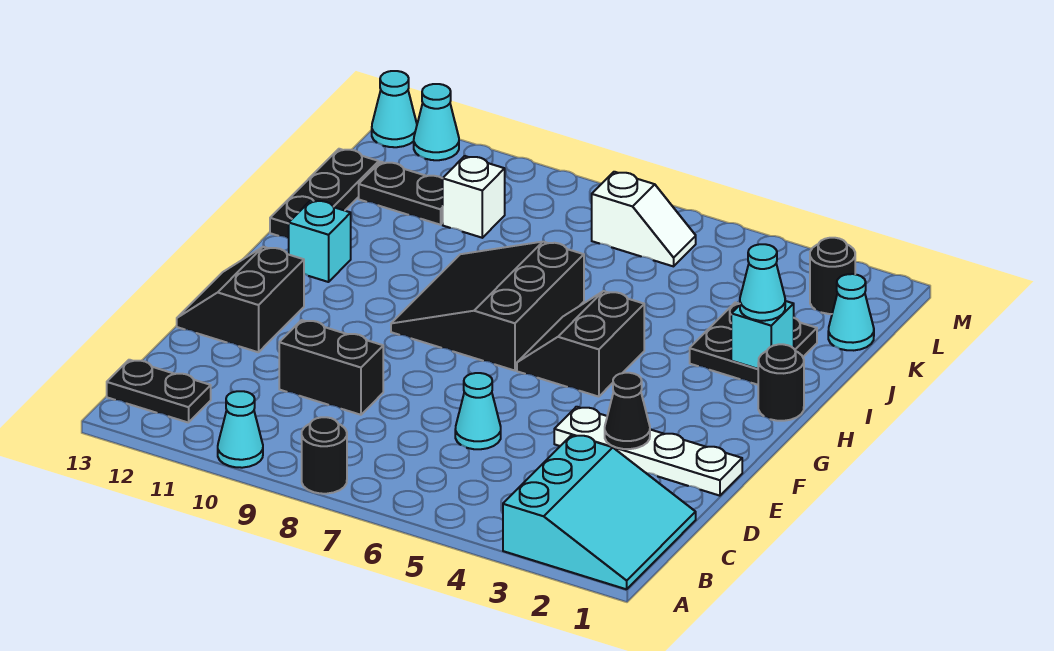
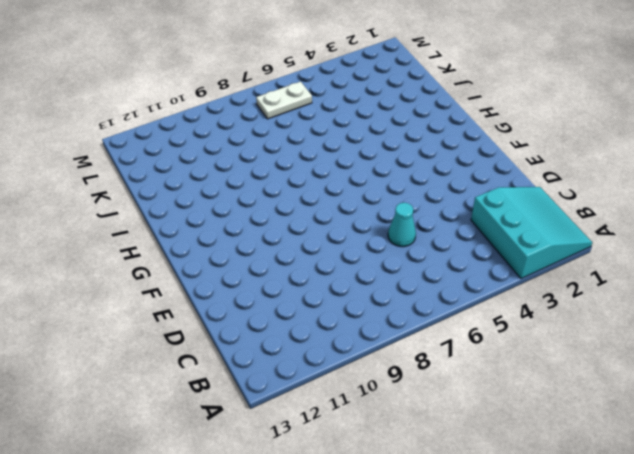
white plate L6:L7 level 1 -> white slope L6:L7 level 1 top 7
none -> black round brick A8 level 1
none -> cyan cone A10 level 1
none -> black plate B12:B13 level 1

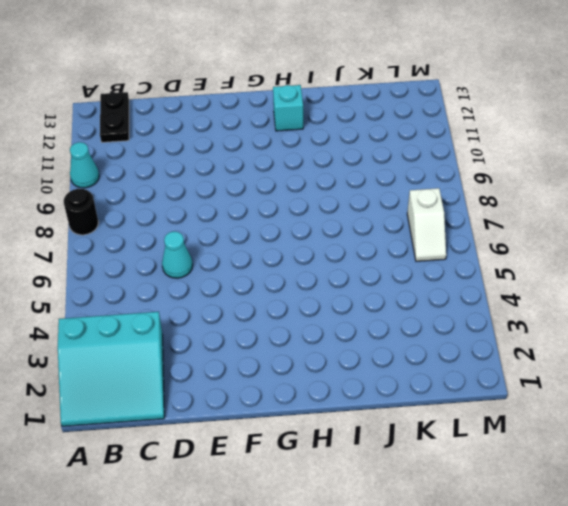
none -> black brick D9:D10 level 1
none -> white plate E1:E4 level 1
none -> black slope E12:F13 level 1 top 12

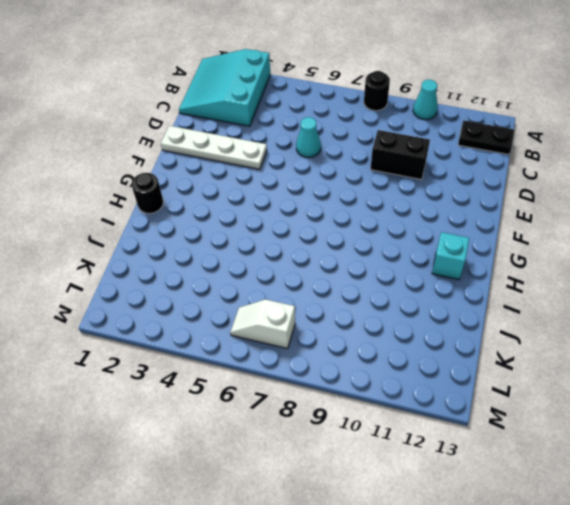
none -> black slope E12:F13 level 1 top 12
none -> black slope G5:H6 level 1 top 5
none -> black slope G7:I9 level 1 top 7

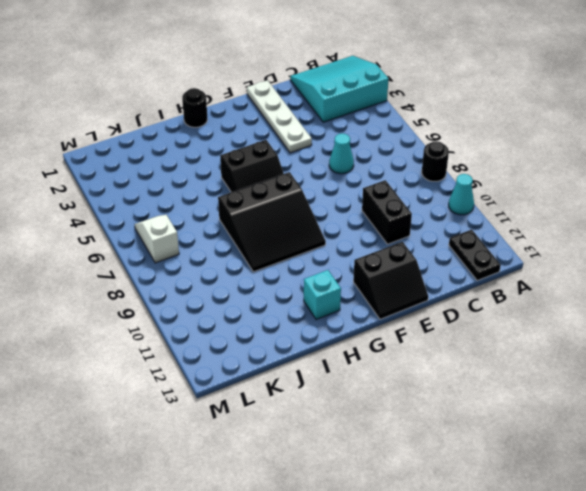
none -> black plate I2:J3 level 1
none -> black plate I13:K13 level 1
none -> cyan cone K1 level 1

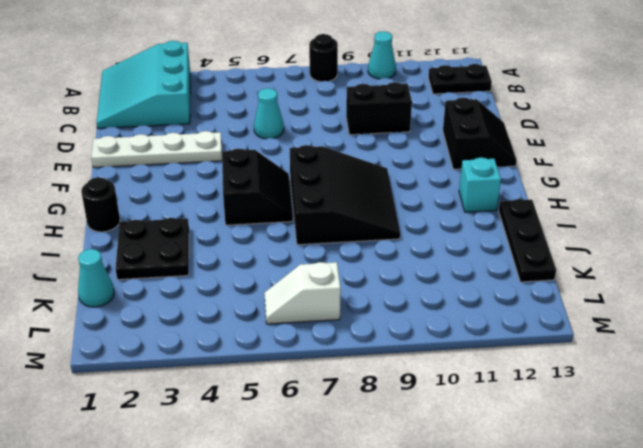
none -> white brick K10 level 1
none -> black plate K11:K12 level 1
none -> black round brick L2 level 1

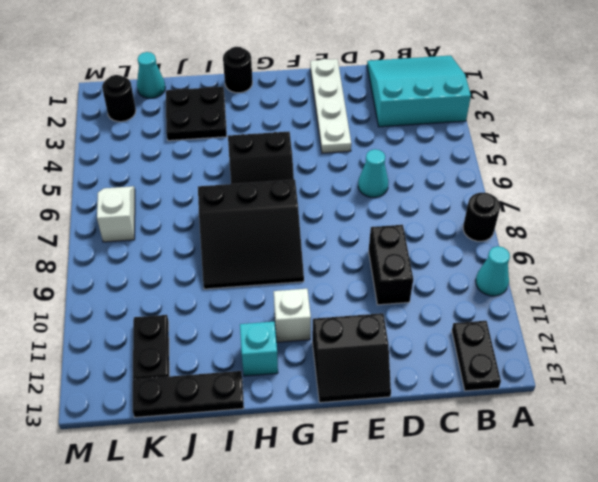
white brick G11 level 1 -> white brick K10 level 1
none -> cyan cone M12 level 1
none -> cyan cone M13 level 1
none -> black cone E3 level 2

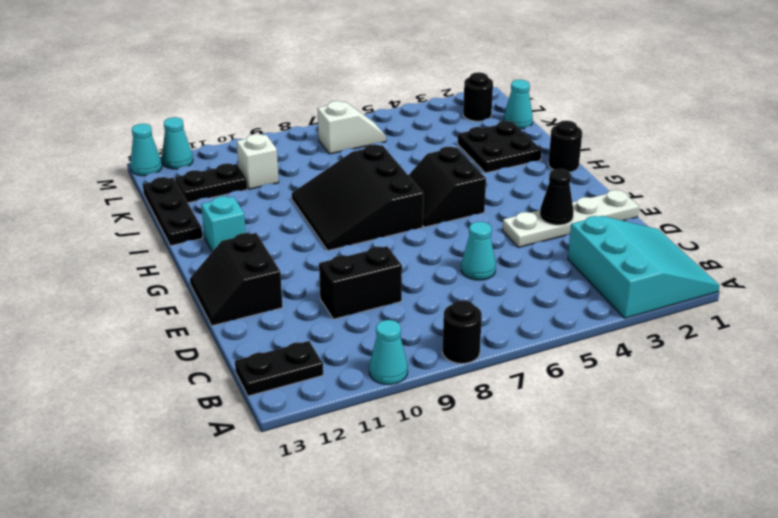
none -> cyan brick I2 level 2
none -> cyan cone I2 level 3

